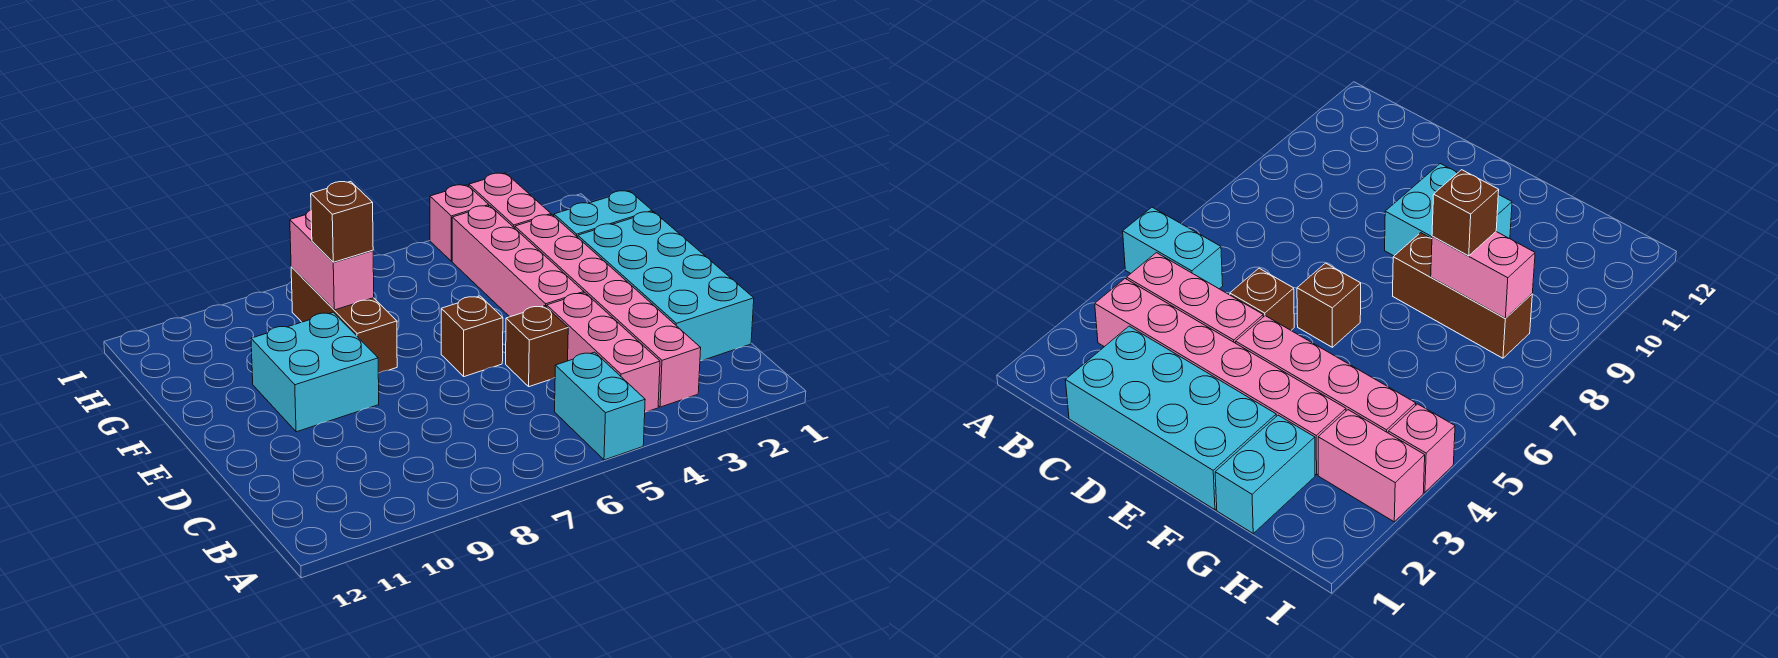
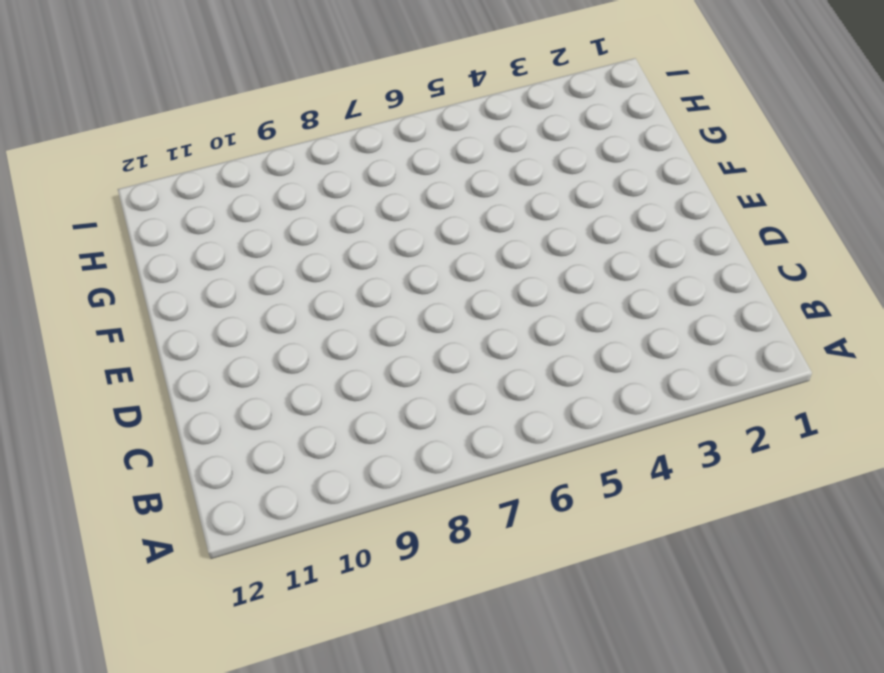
none -> cyan brick A5:B5 level 1
none -> pink brick B3:G3 level 1
none -> pink brick B4:D4 level 1

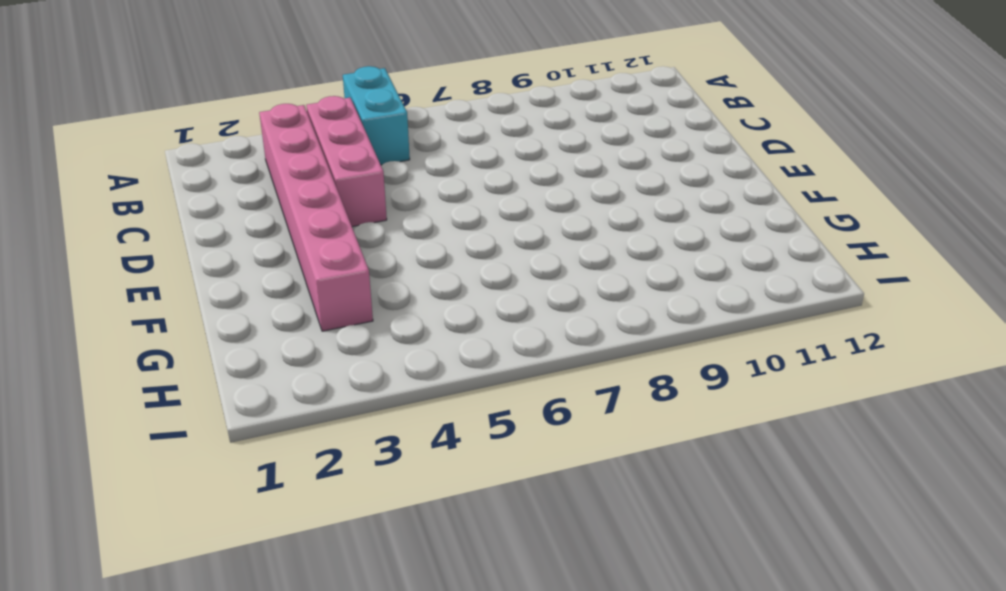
none -> cyan brick C1:F2 level 1
none -> brown brick D5 level 1
none -> pink brick E4:H4 level 1

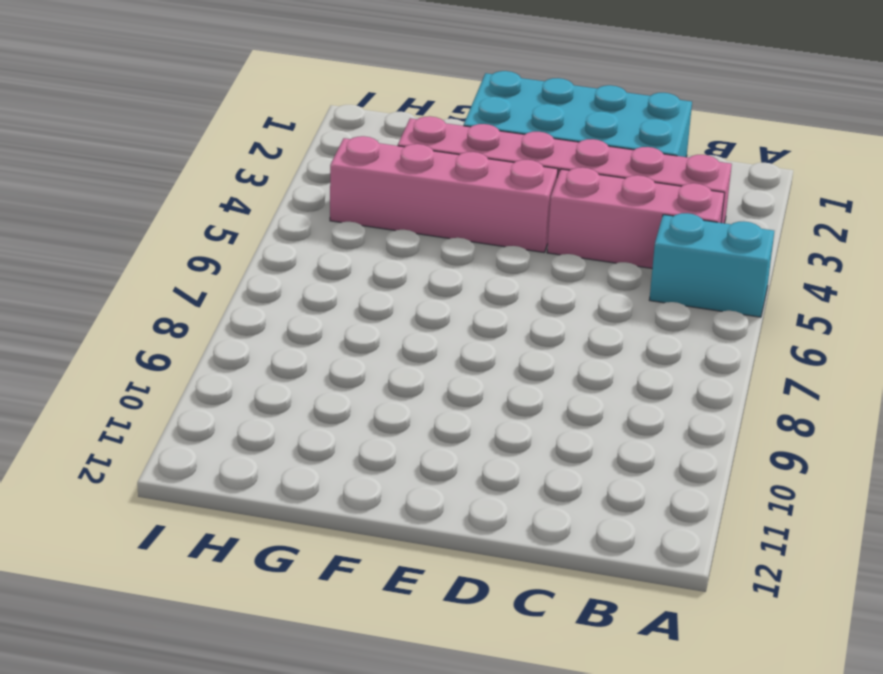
none -> brown brick D5 level 1
none -> brown brick E6 level 1
none -> cyan brick E9:F10 level 1

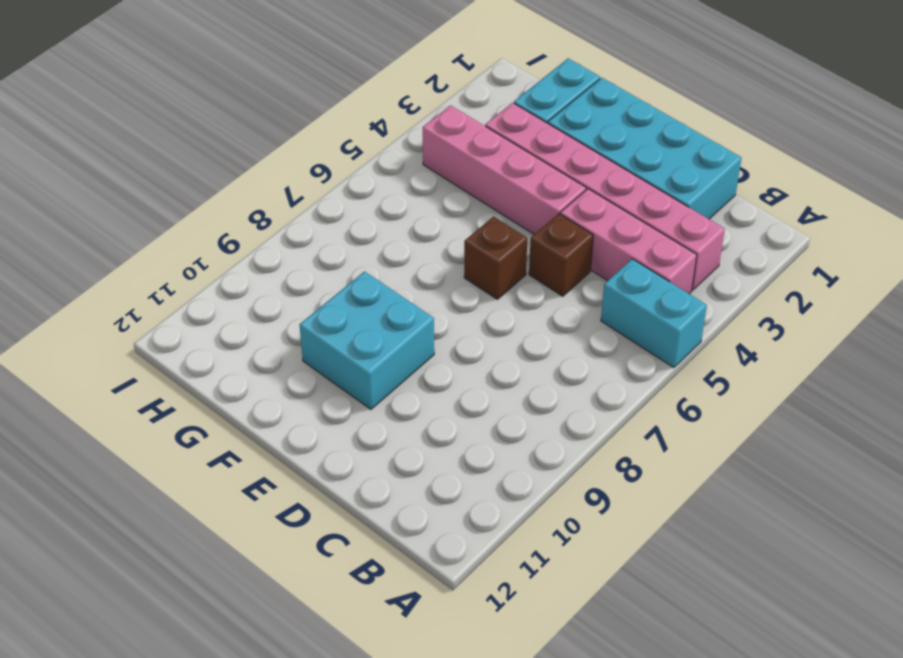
none -> brown brick F8:H8 level 1
none -> pink brick H3:I3 level 1
none -> pink brick I4 level 1

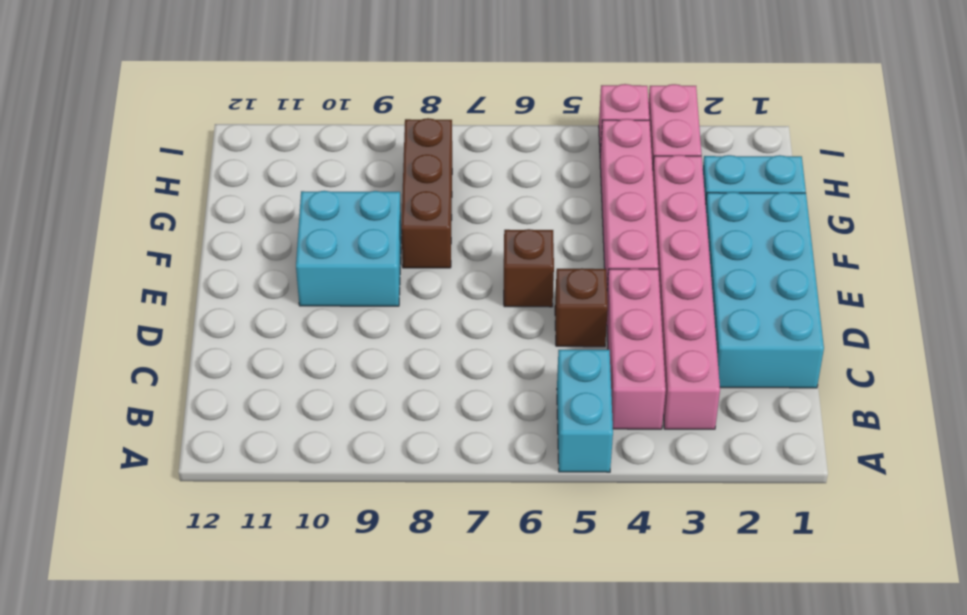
none -> pink brick G8:H8 level 2
none -> brown brick G8 level 3

